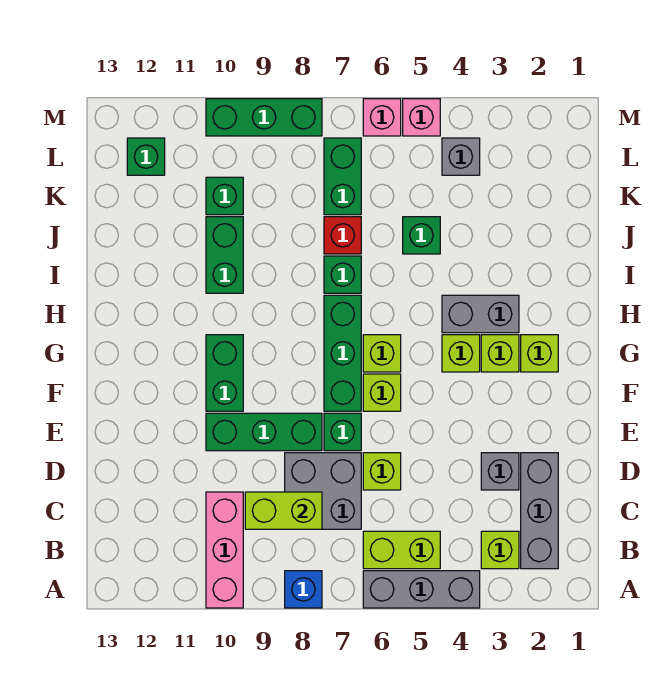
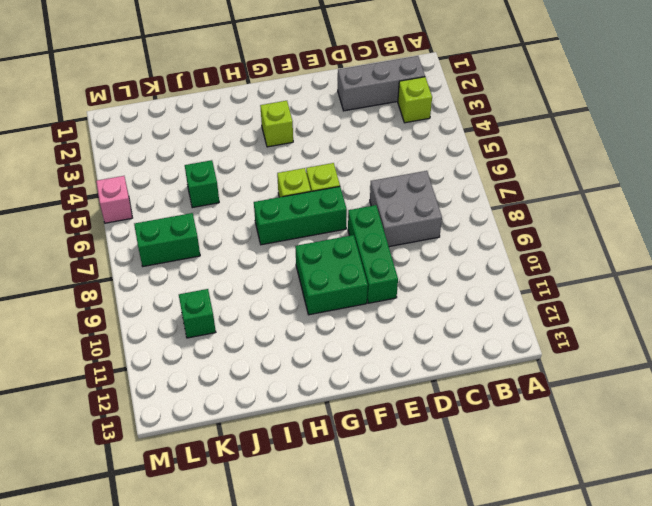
green brick F9:G10 level 1 -> green brick F10:G10 level 1
none -> grey brick A4:A6 level 1
none -> blue brick A8 level 1
none -> pink brick A10:C10 level 1
none -> lime brick B5:B6 level 1

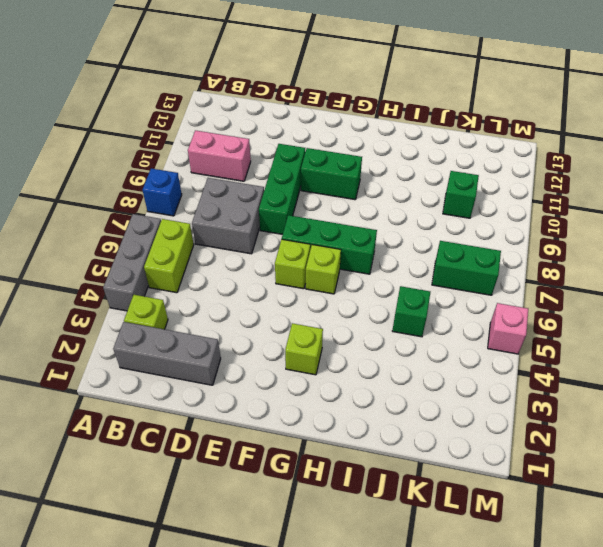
pink brick B10:C10 level 1 -> pink brick A10:C10 level 1
none -> grey brick D3 level 1
none -> lime brick D6 level 1
none -> green brick E7 level 1
none -> lime brick G2 level 1

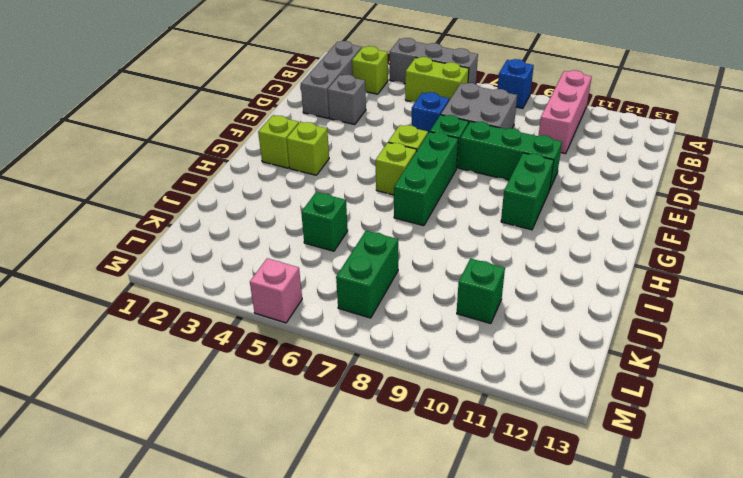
blue brick D6 level 1 -> lime brick D6 level 1
none -> lime brick G4 level 1
none -> grey brick H3:H4 level 1
none -> green brick I7 level 1
none -> green brick I10:J10 level 1

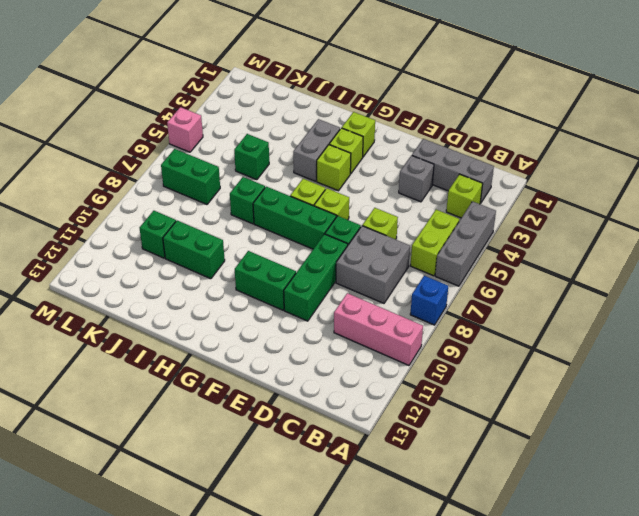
none -> red brick J7 level 1
none -> grey brick L4 level 1
none -> green brick L12 level 1
none -> pink brick M6 level 1

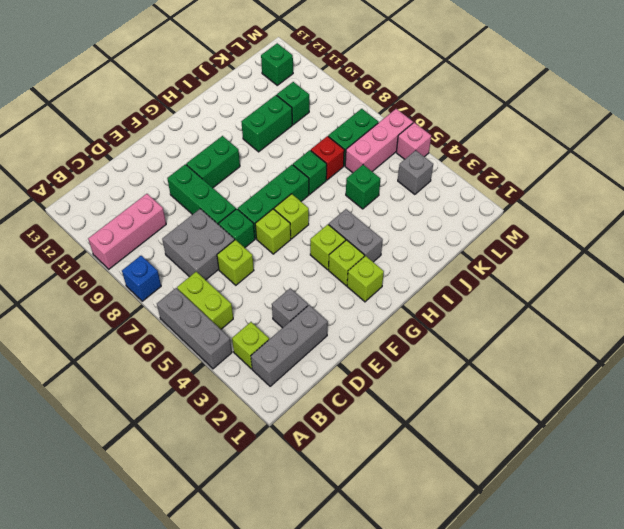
pink brick K6:M6 level 1 -> pink brick M6 level 1
none -> green brick M8:M10 level 1
none -> lime brick C8:C9 level 2

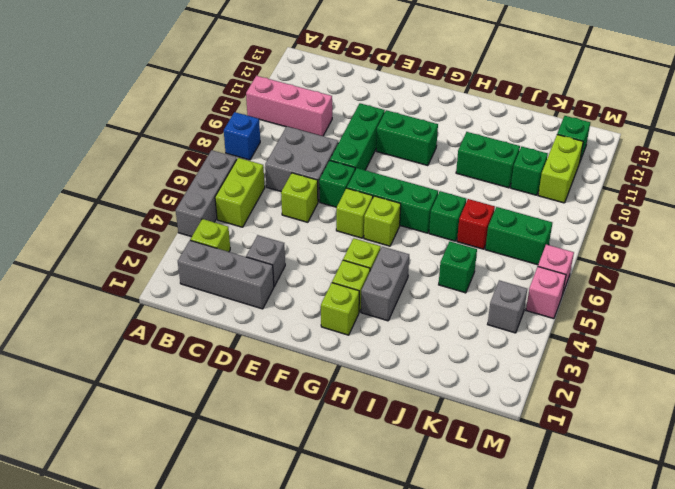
lime brick L10:L11 level 1 -> lime brick C8:C9 level 2
none -> green brick M8:M10 level 1

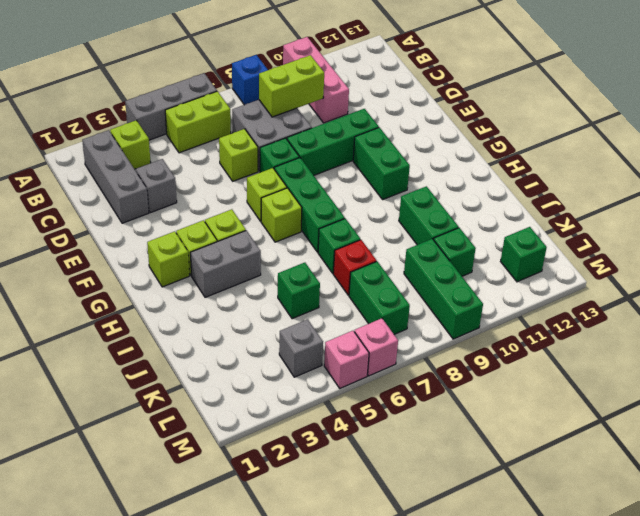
green brick K9:M9 level 1 -> green brick M8:M10 level 1

